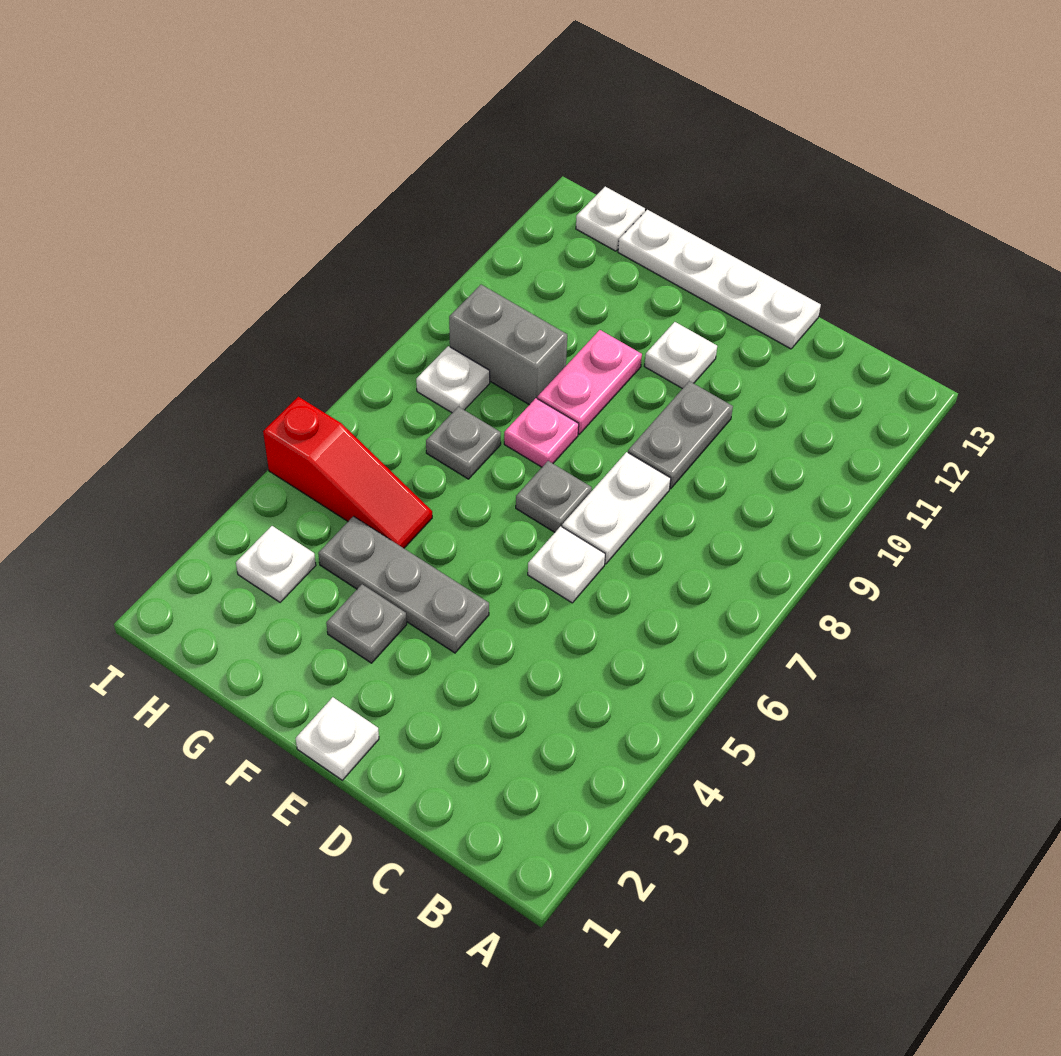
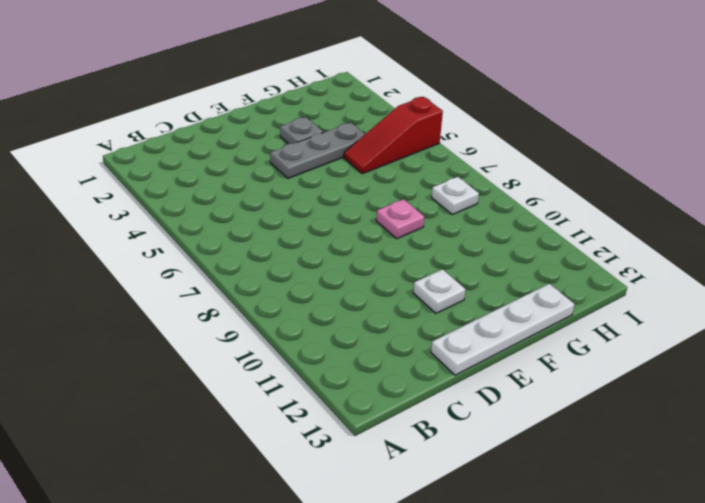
none -> white plate D6 level 1
none -> white plate D7:D8 level 1
none -> grey plate D9:D10 level 1

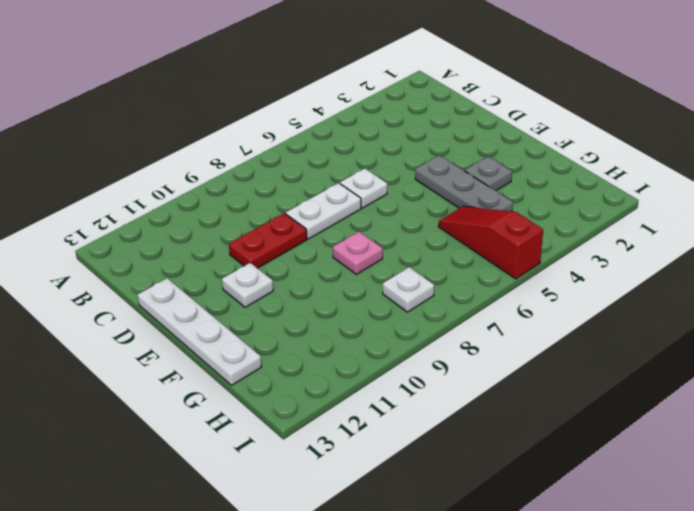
red plate D9:D10 level 1 -> grey plate D9:D10 level 1
none -> white plate E1 level 1
none -> grey plate E7 level 1
none -> pink plate F9:F10 level 1

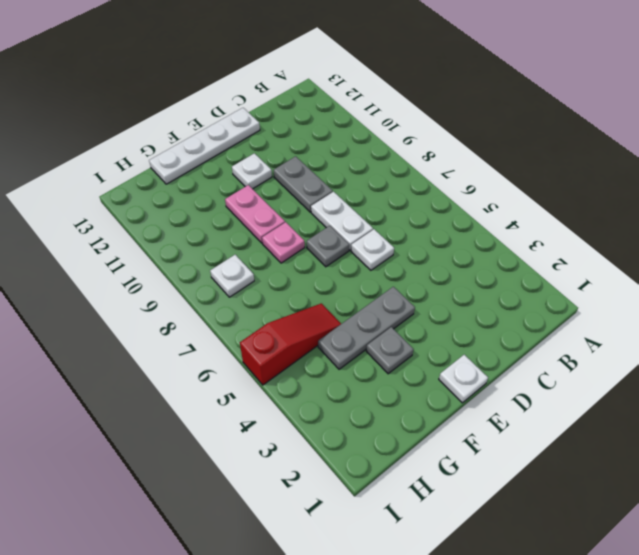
none -> grey plate G7 level 1
none -> grey brick G9:H9 level 1
none -> white plate H3 level 1

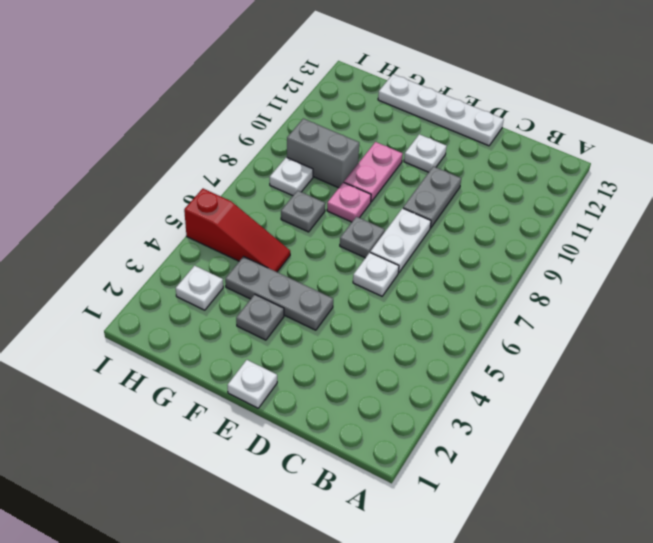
none -> white plate H13 level 1

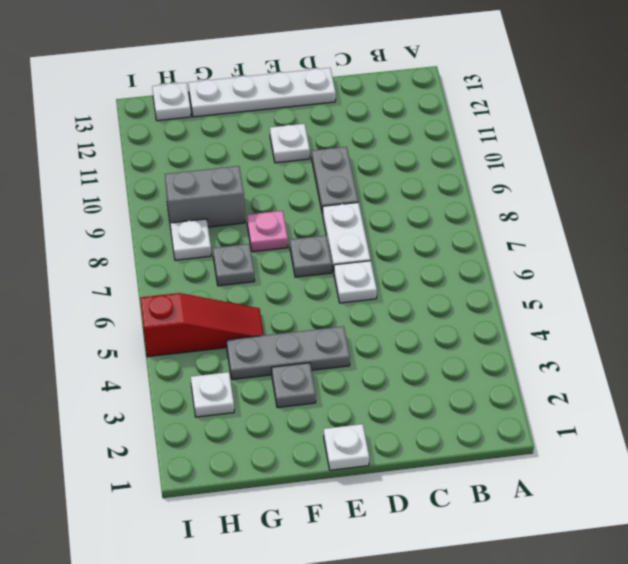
none -> pink plate F9:F10 level 1

